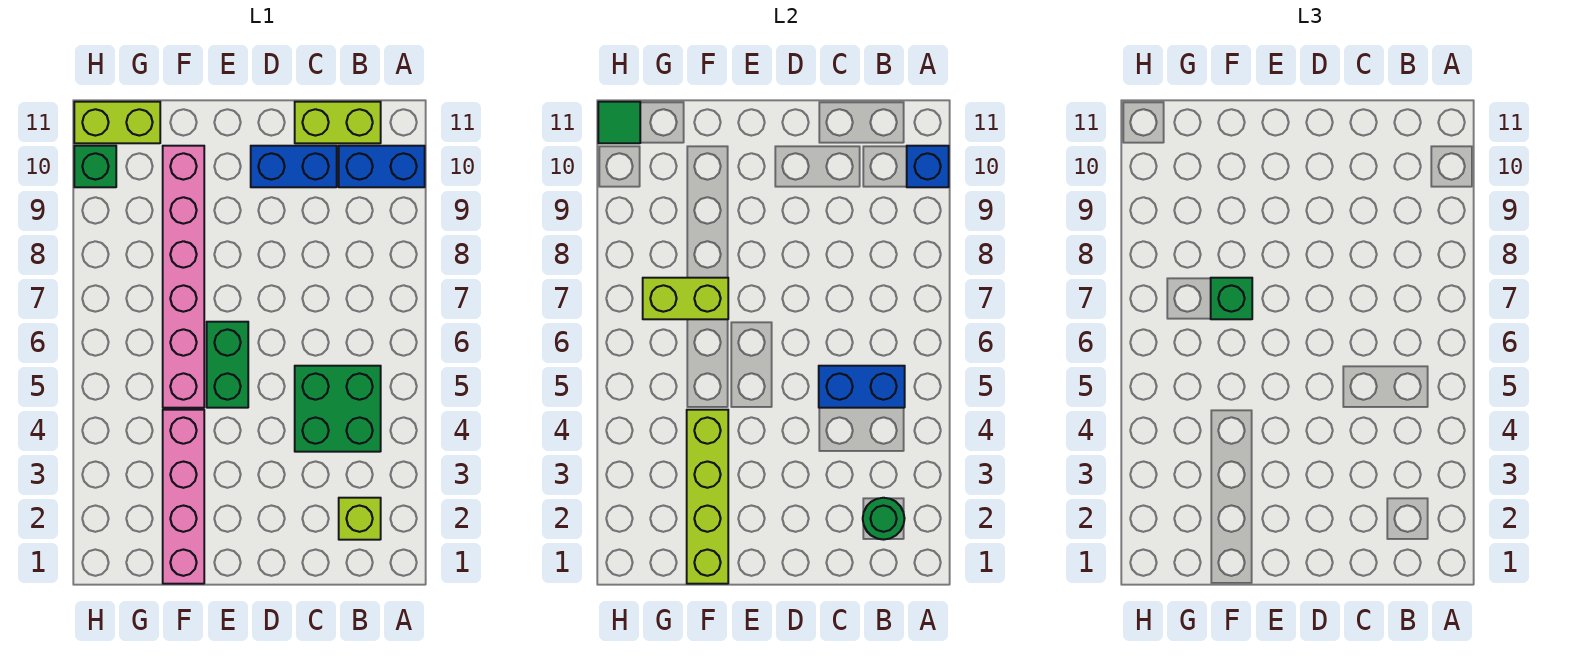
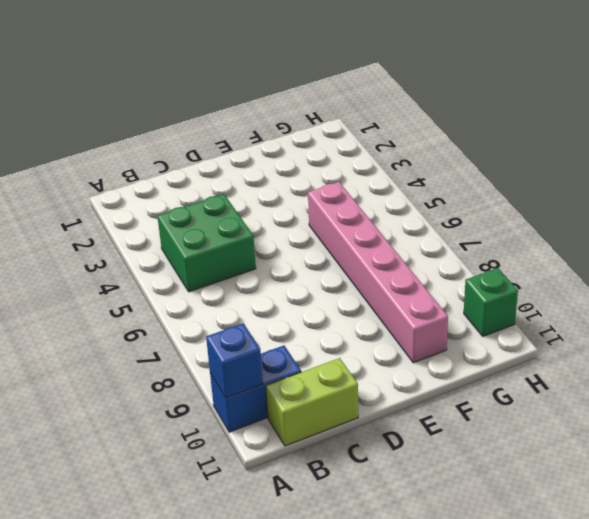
none -> lime brick B2 level 1
none -> blue brick C10:D10 level 1
none -> green brick E5:E6 level 1

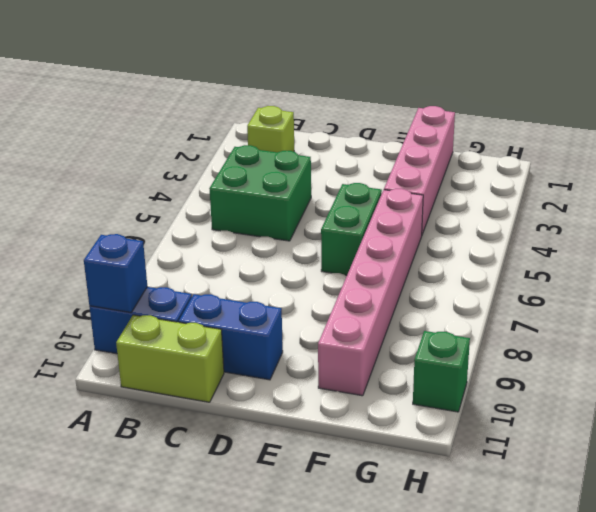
none -> lime brick G11:H11 level 1
none -> green round brick B2 level 2
none -> blue brick B5:C5 level 2

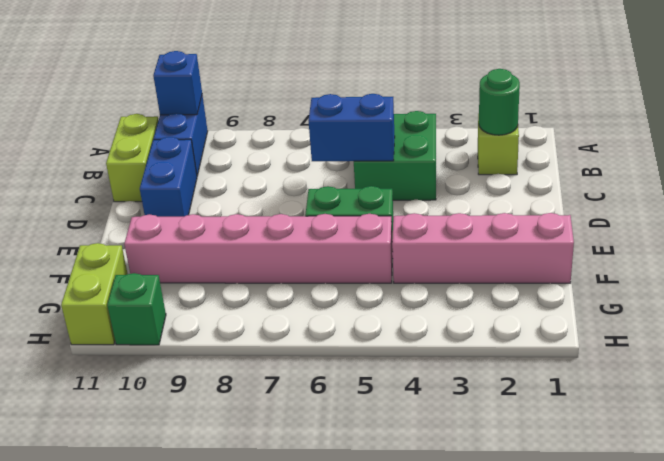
blue brick C5:C6 level 2 -> blue brick B5:C5 level 2
none -> lime brick F1:F4 level 2
none -> lime brick F7:G7 level 2
none -> green tile H11 level 2

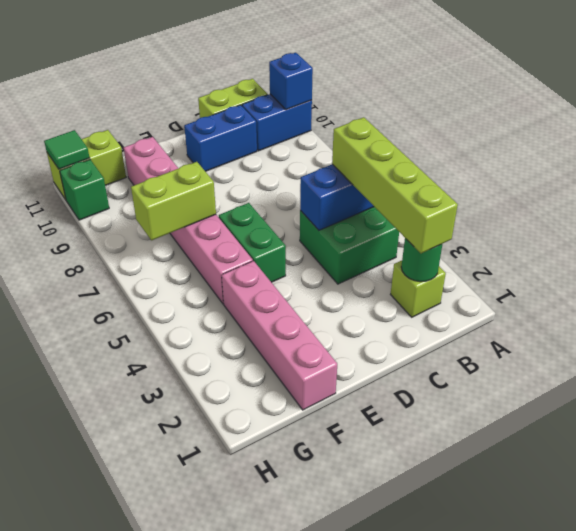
lime brick B2:B5 level 3 -> lime brick F1:F4 level 2
none -> green brick F7 level 3

